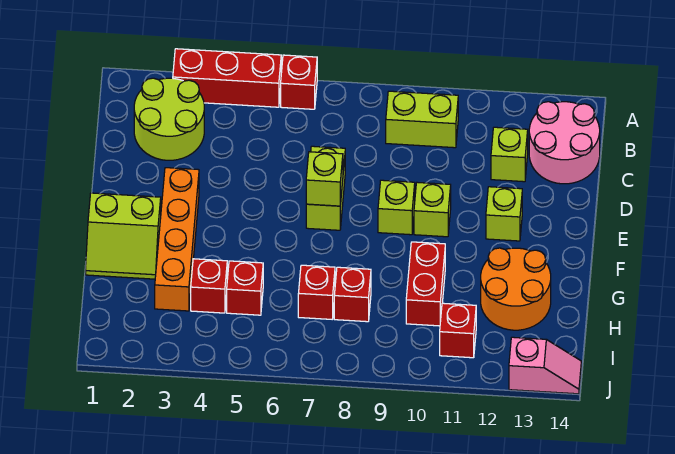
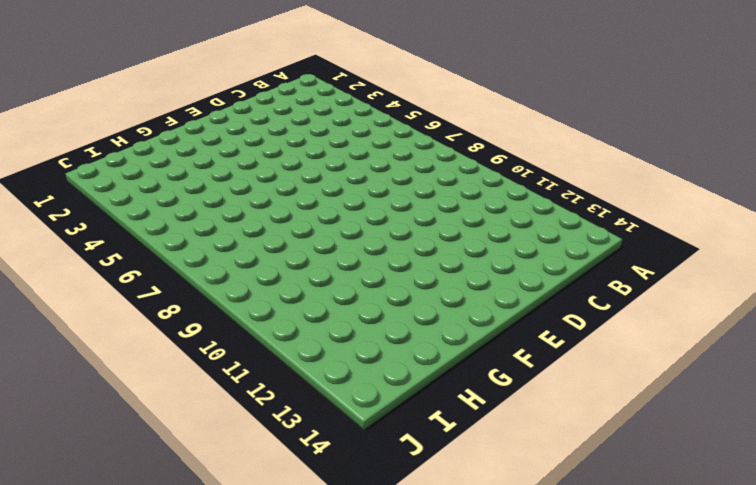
none -> red brick A3:A5 level 1
none -> red brick A6 level 1
none -> lime round brick B2:C3 level 1

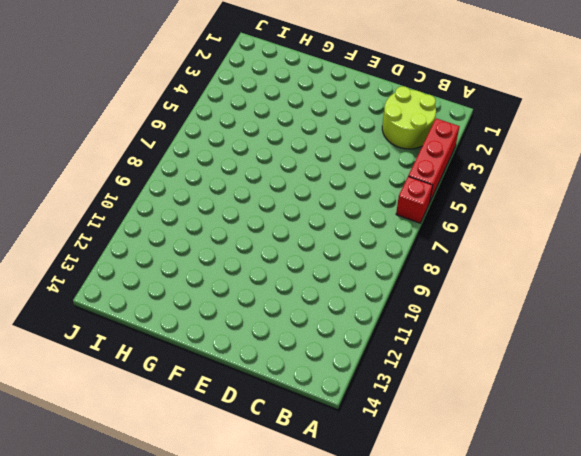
none -> lime brick B9:B10 level 1
none -> pink round brick B13:C14 level 1
none -> lime brick C12 level 1

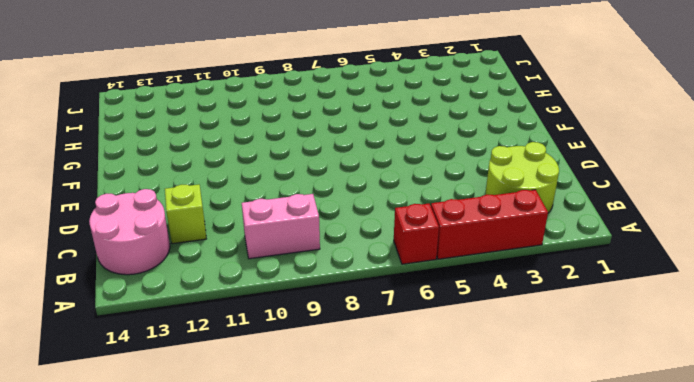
pink brick B9:B10 level 1 -> lime brick B9:B10 level 1
none -> lime brick D7:E7 level 1
none -> orange brick E3:H3 level 1
none -> lime brick E9 level 1

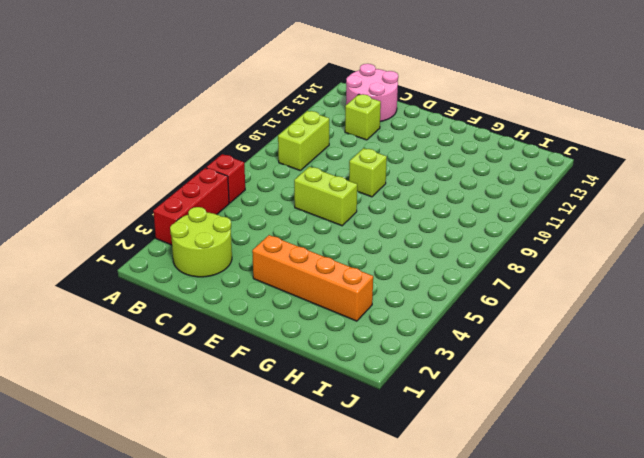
none -> lime brick E10 level 1
none -> lime brick E12 level 1
none -> lime slope F1:G2 level 1 top F

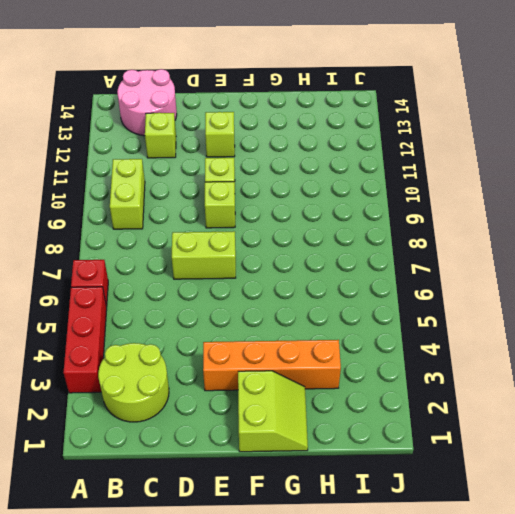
none -> red brick G10:H10 level 1
none -> orange round brick G12:H13 level 1
none -> red brick H4 level 1

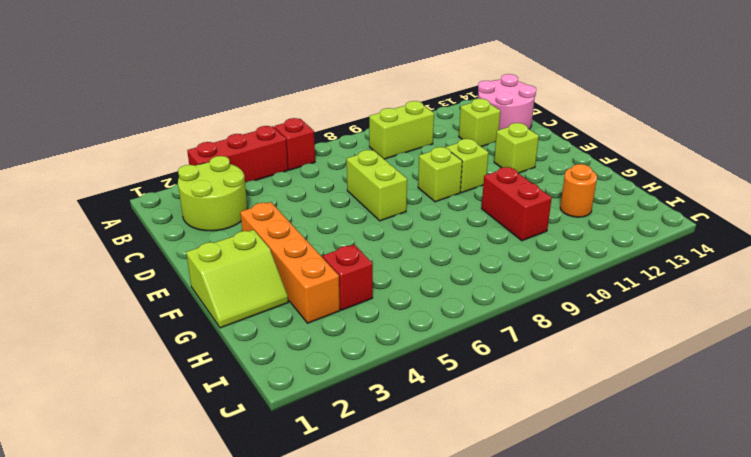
orange round brick H12 level 1 -> orange round brick G12:H13 level 1
none -> red brick H5 level 1
none -> red brick H7 level 1
none -> red brick H8 level 1

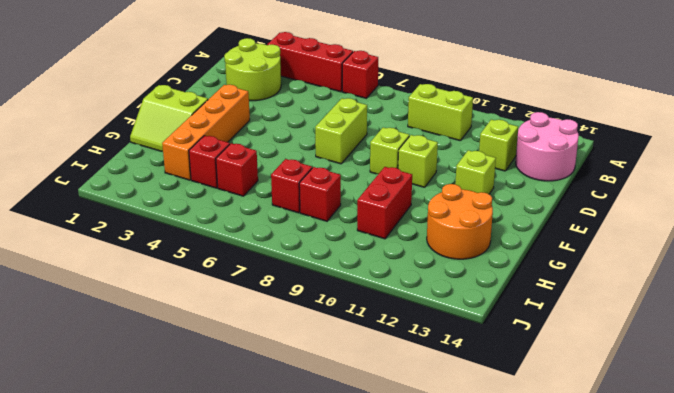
none -> red brick I11 level 1
none -> pink slope J13:J14 level 1 top 13
none -> lime brick E7 level 2

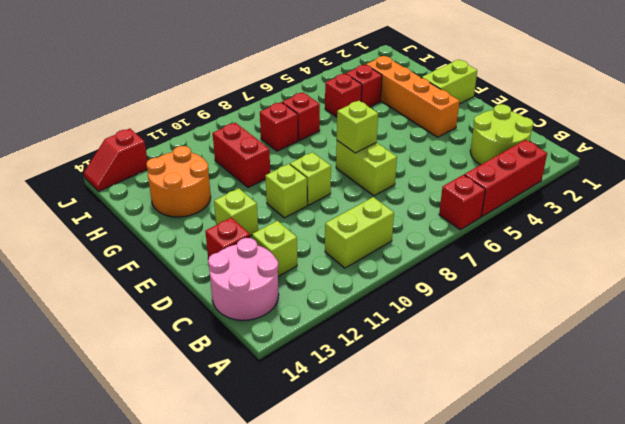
red brick D13 level 1 -> red brick I11 level 1
red slope J13:J14 level 1 top 13 -> pink slope J13:J14 level 1 top 13

